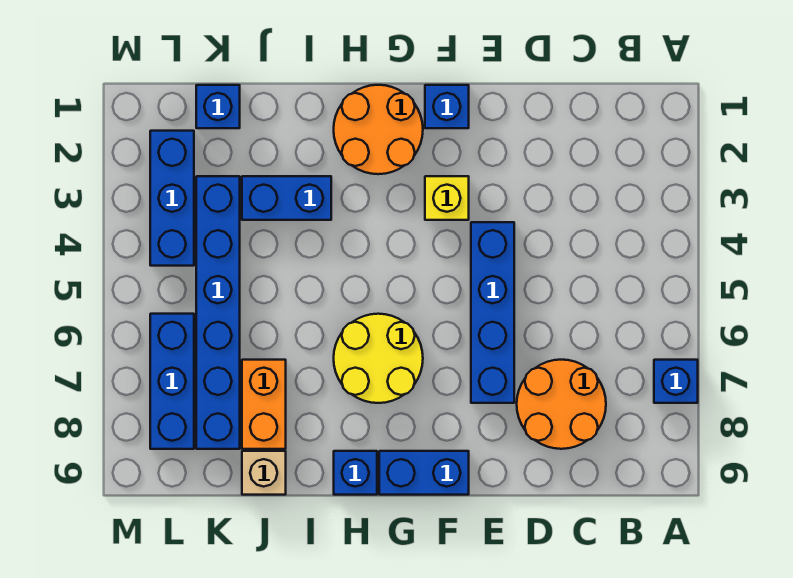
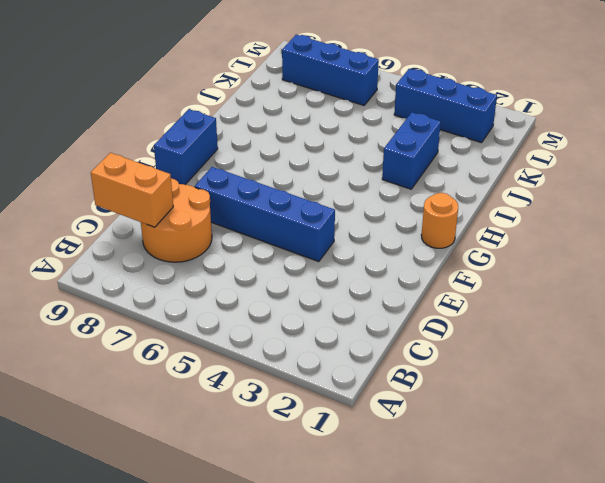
orange brick C8:C9 level 2 -> orange brick J7:J8 level 1
orange round brick G1 level 1 -> orange round brick G1:H2 level 1
none -> blue brick A7 level 1
none -> blue brick F1 level 1
none -> yellow brick F3 level 1

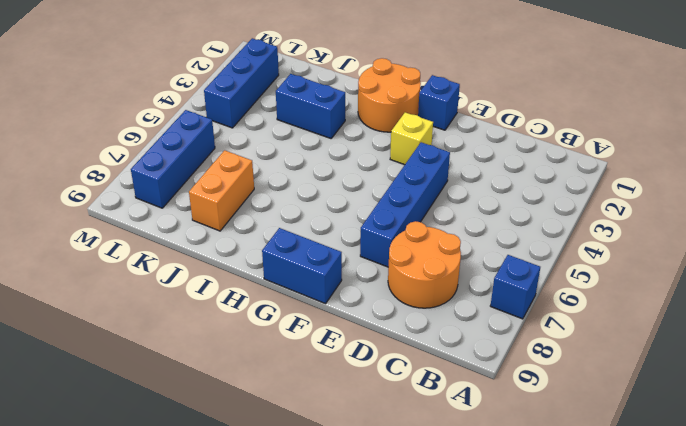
none -> yellow round brick G6:H7 level 1
none -> blue brick H9 level 1
none -> tan brick J9 level 1

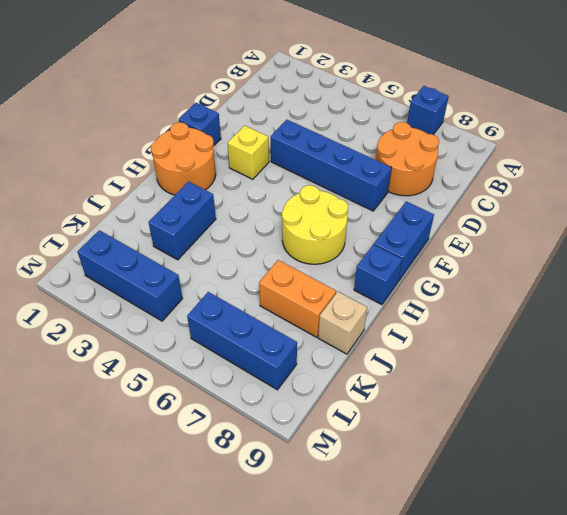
none -> blue brick K1 level 1
none -> blue brick K3:K8 level 1

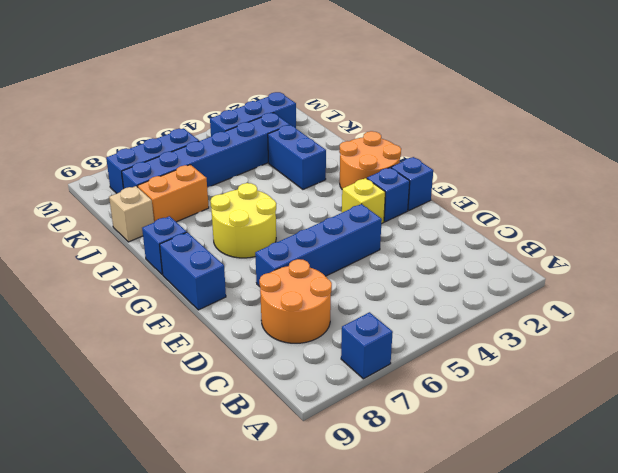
blue brick F2 level 1 -> blue brick K1 level 1

